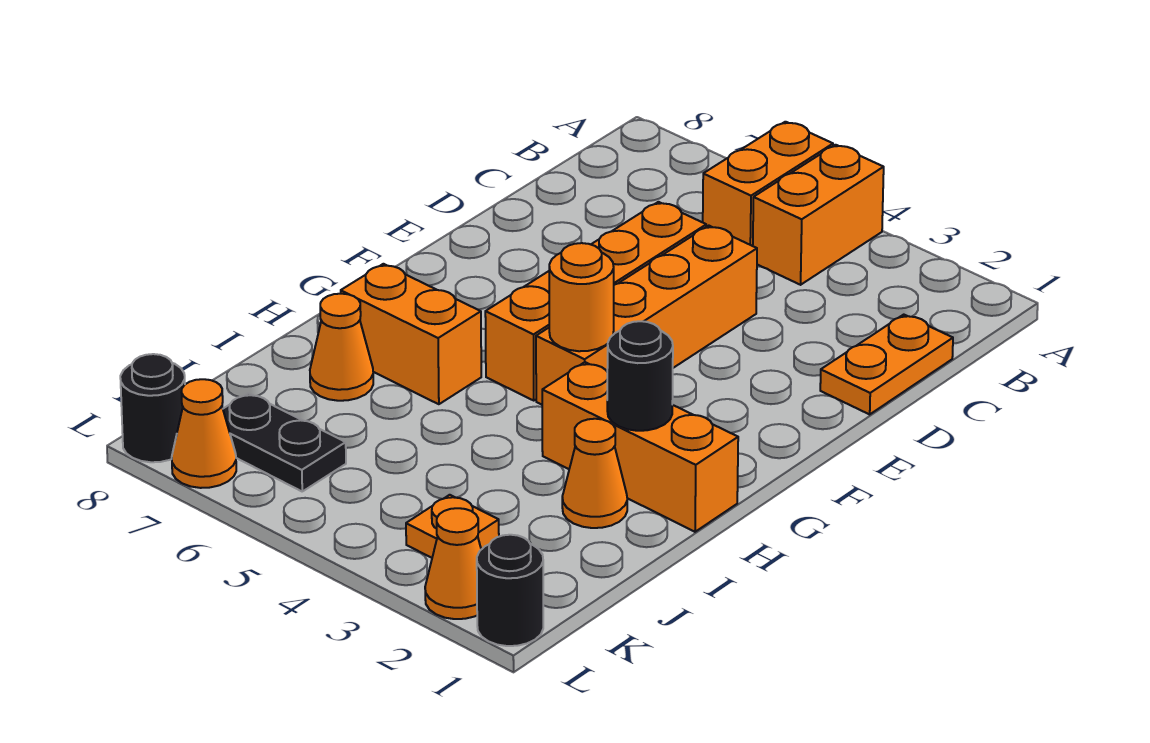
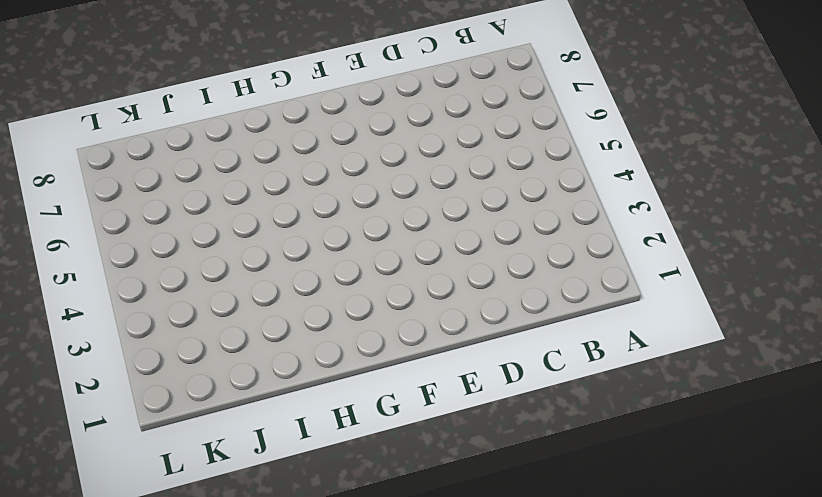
none -> orange brick A4:B4 level 1
none -> orange brick A5:B5 level 1
none -> orange plate C1:D1 level 1

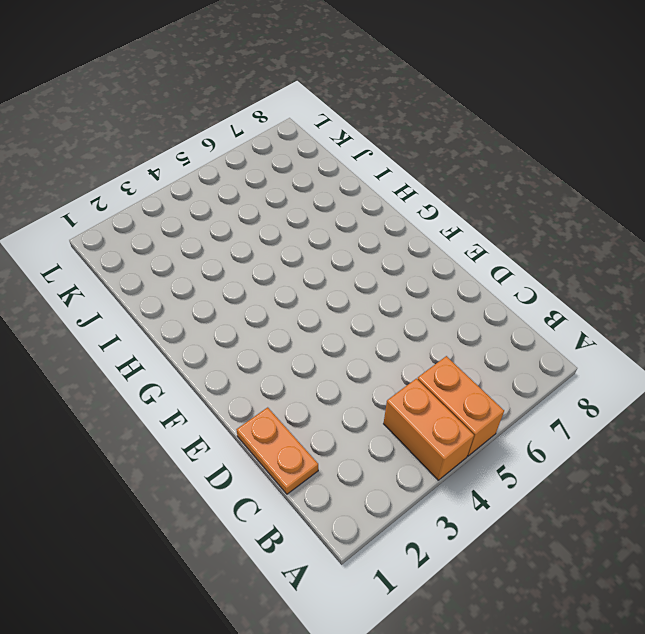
none -> orange brick D4:G4 level 1
none -> orange brick D5:G5 level 1
none -> orange brick H1:H3 level 1

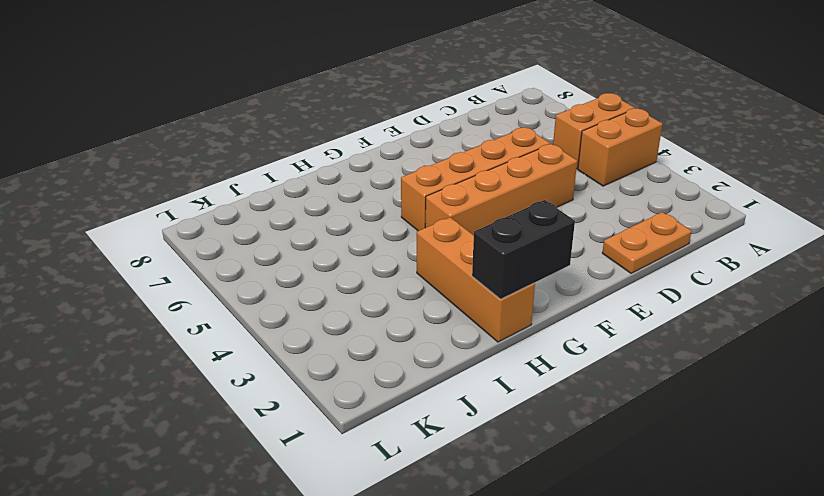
black brick G1:H1 level 2 -> none
none -> orange brick H6:H7 level 1
none -> orange cone I2 level 1
none -> orange cone I7 level 1

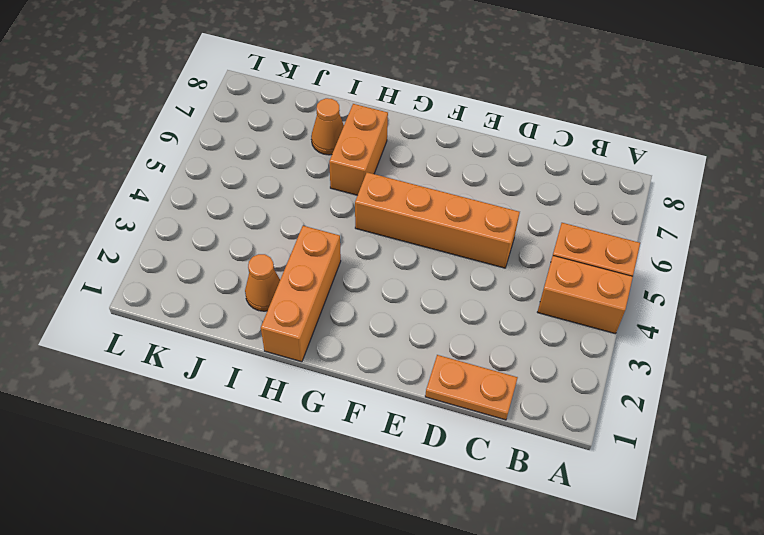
none -> orange brick D4:G4 level 1
none -> orange plate K3 level 1
none -> black plate K6:K7 level 1

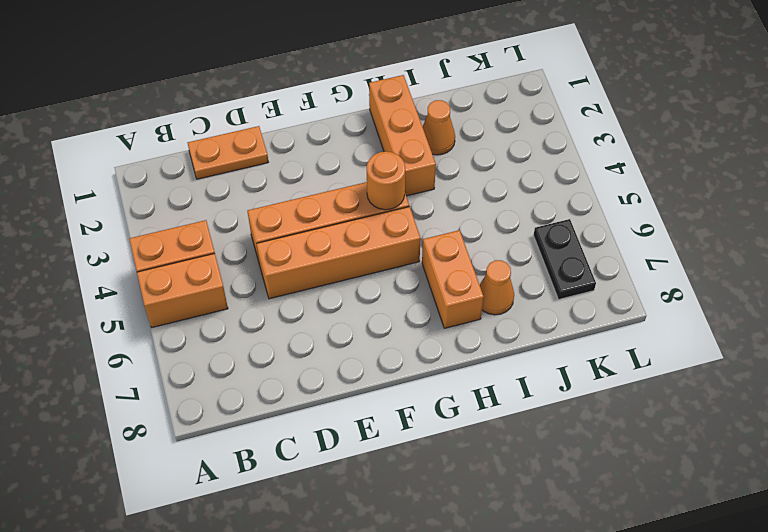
none -> orange plate K3 level 1
none -> black round brick L1 level 1
none -> orange cone L2 level 1

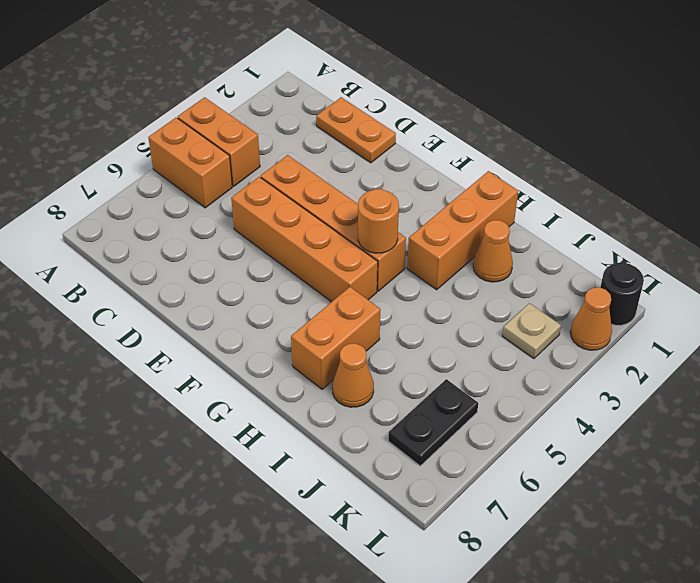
tan plate K3 level 1 -> orange plate K3 level 1
none -> orange cone L7 level 1
none -> black round brick L8 level 1
none -> black round brick H2 level 2

